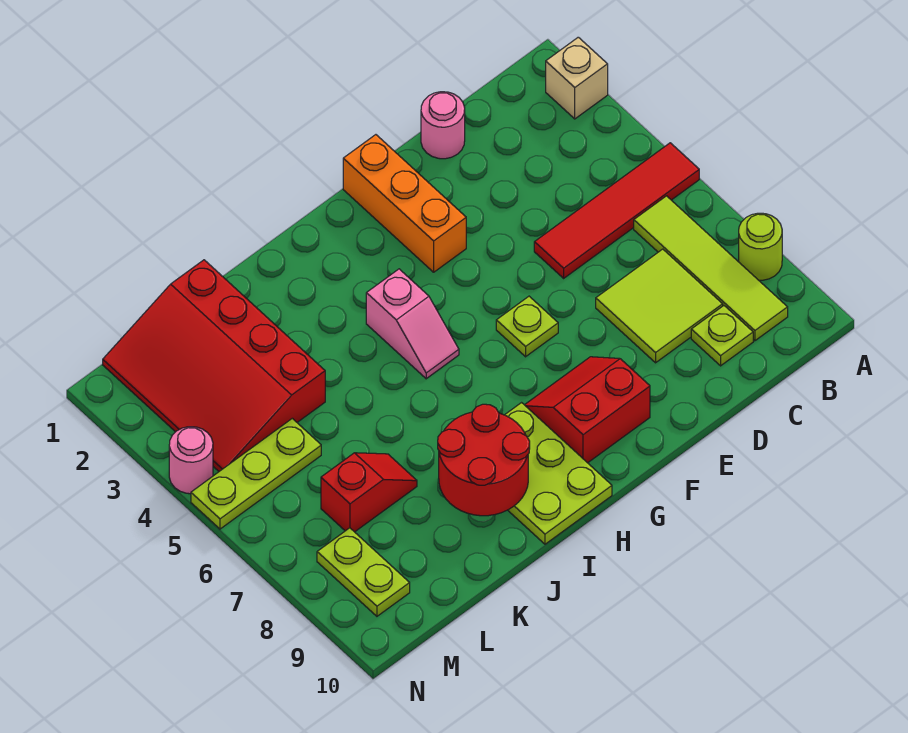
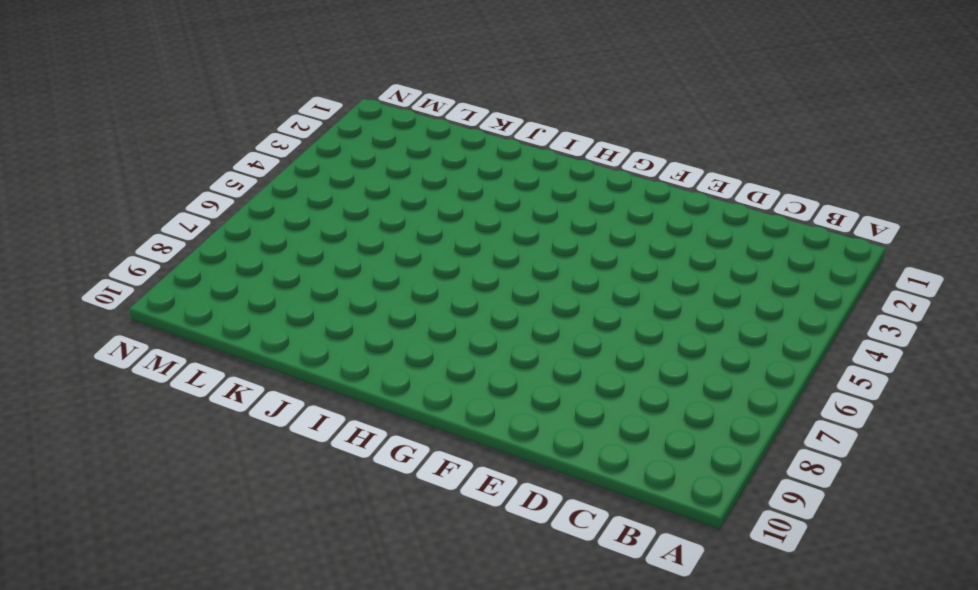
none -> tan brick A2 level 1
none -> red tile A5:D5 level 1
none -> lime round brick A8 level 1

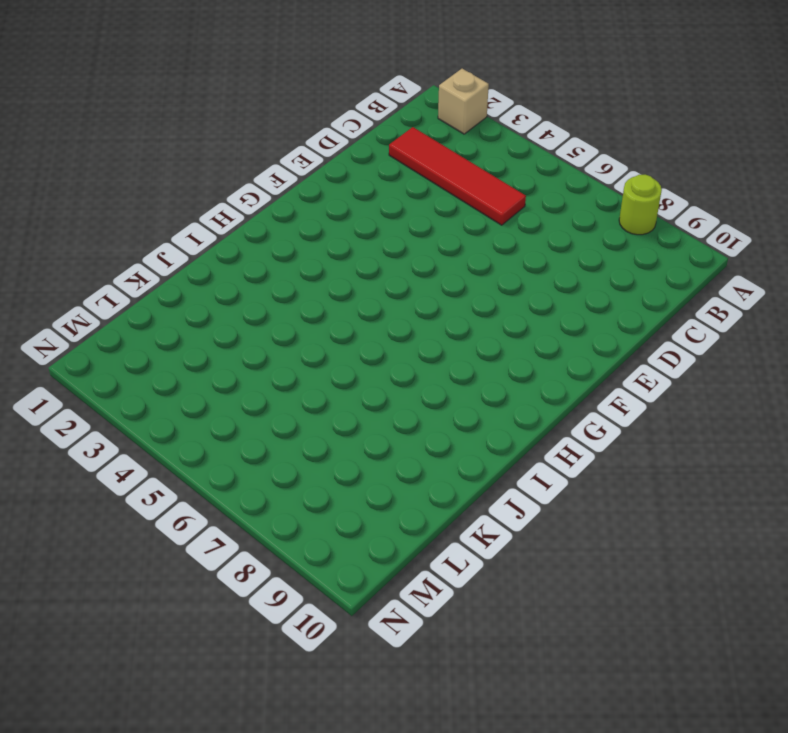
red tile C2:C5 level 1 -> red tile A5:D5 level 1
none -> lime tile B6:B9 level 1
none -> lime tile C7:D8 level 1
none -> lime plate C9 level 1

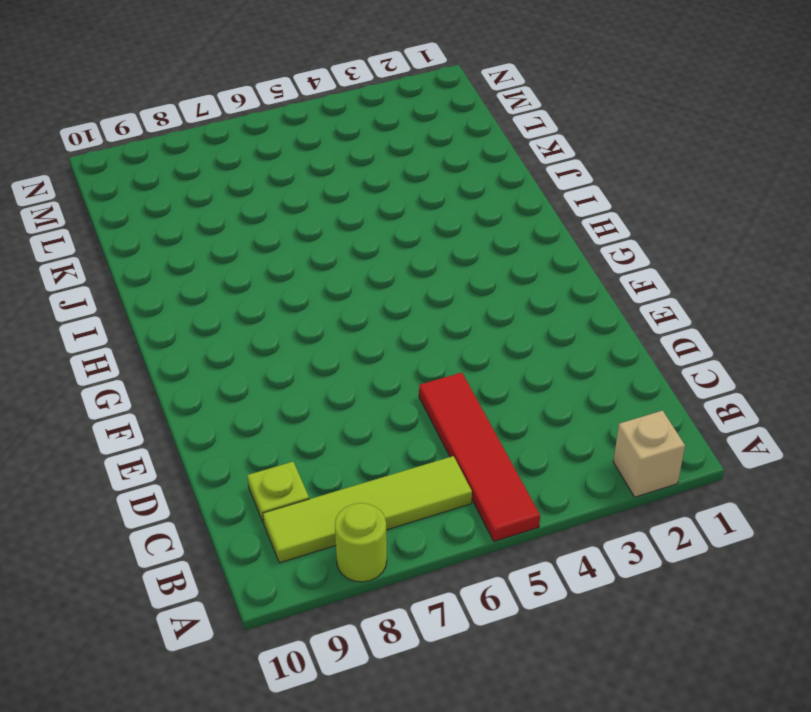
none -> lime tile C7:D8 level 1
none -> pink round brick D1 level 1
none -> orange brick F1:F3 level 1

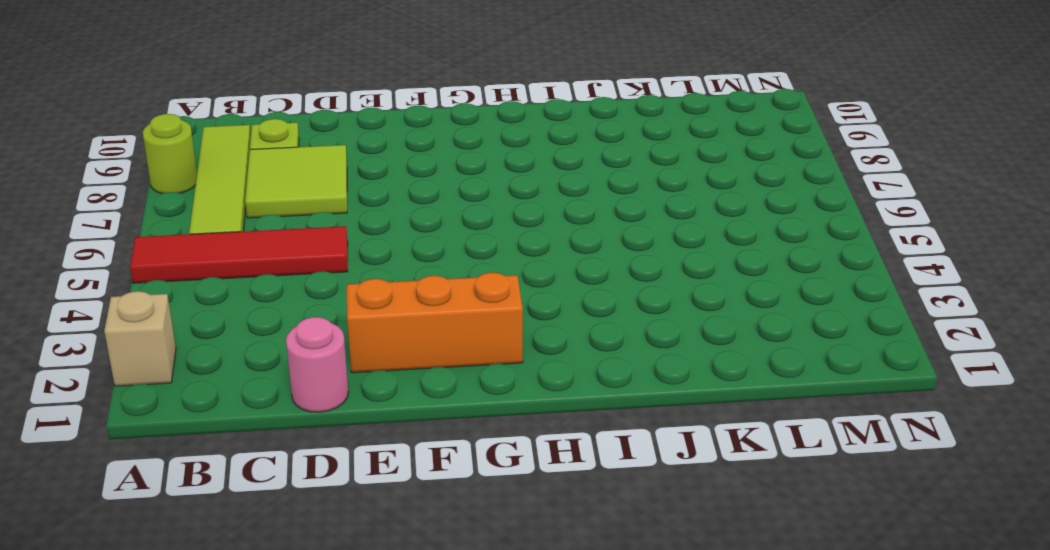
orange brick E2:G2 level 1 -> orange brick F1:F3 level 1
none -> lime plate F6 level 1
none -> red slope F8:G9 level 1 top 9
none -> pink slope H4:H5 level 1 top 4

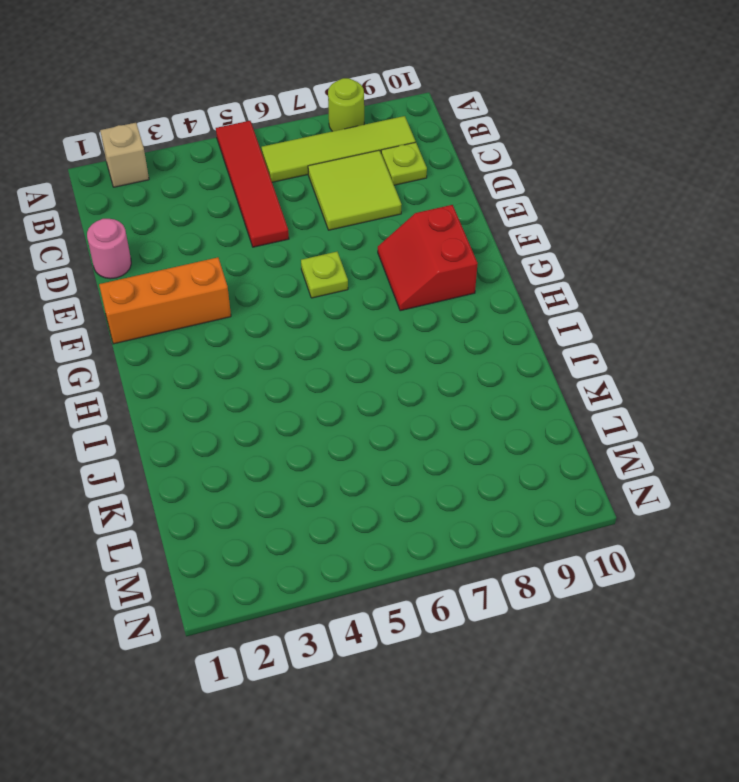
none -> pink slope H4:H5 level 1 top 4
none -> lime plate H8:I10 level 1
none -> red slope K1:M4 level 1 top K

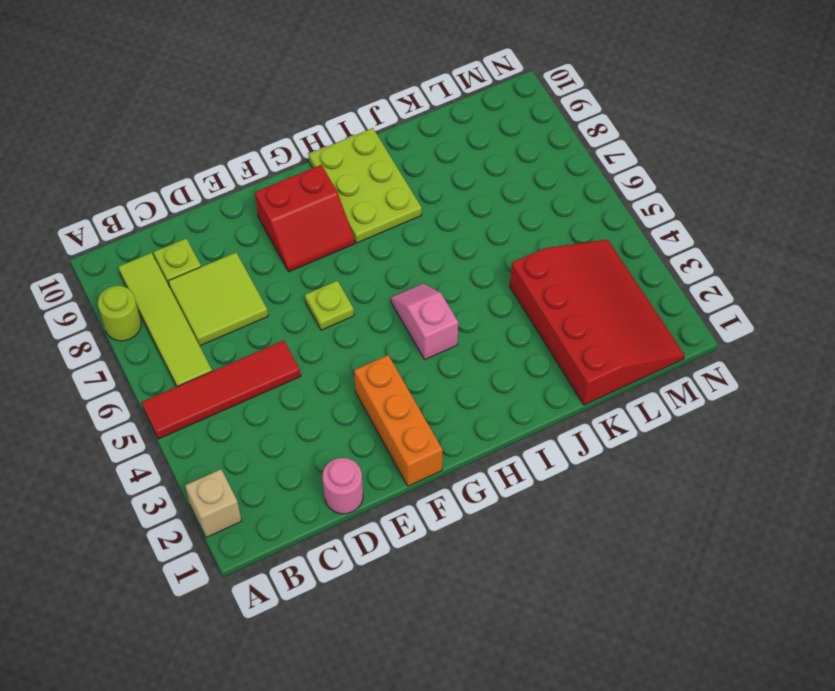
none -> red slope K7:L7 level 1 top L
none -> lime plate L5:N5 level 1
none -> lime plate M8:M9 level 1

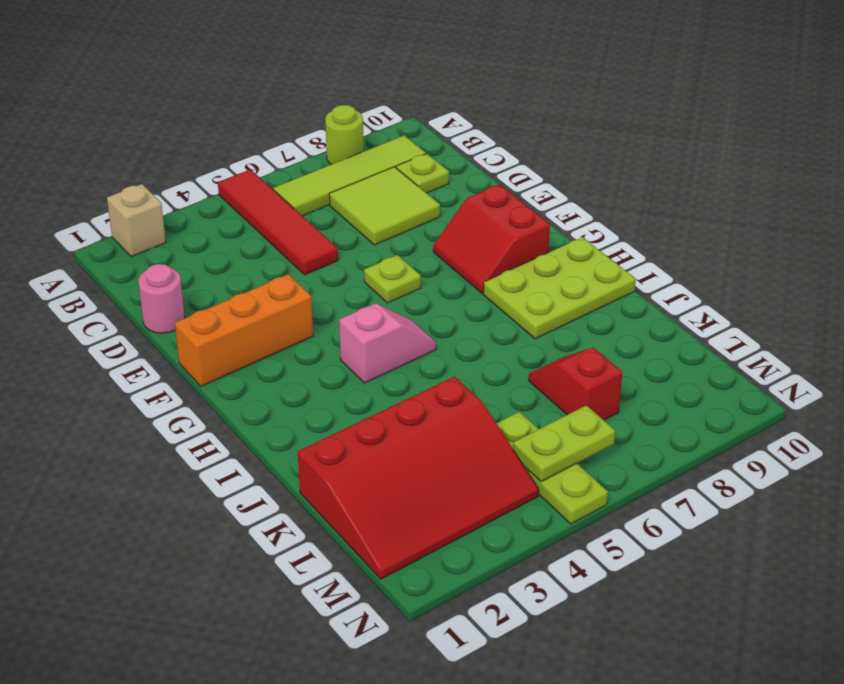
lime plate M5:M6 level 2 -> lime plate M8:M9 level 1
none -> pink round brick N4 level 1
none -> red round brick I8:J9 level 2

